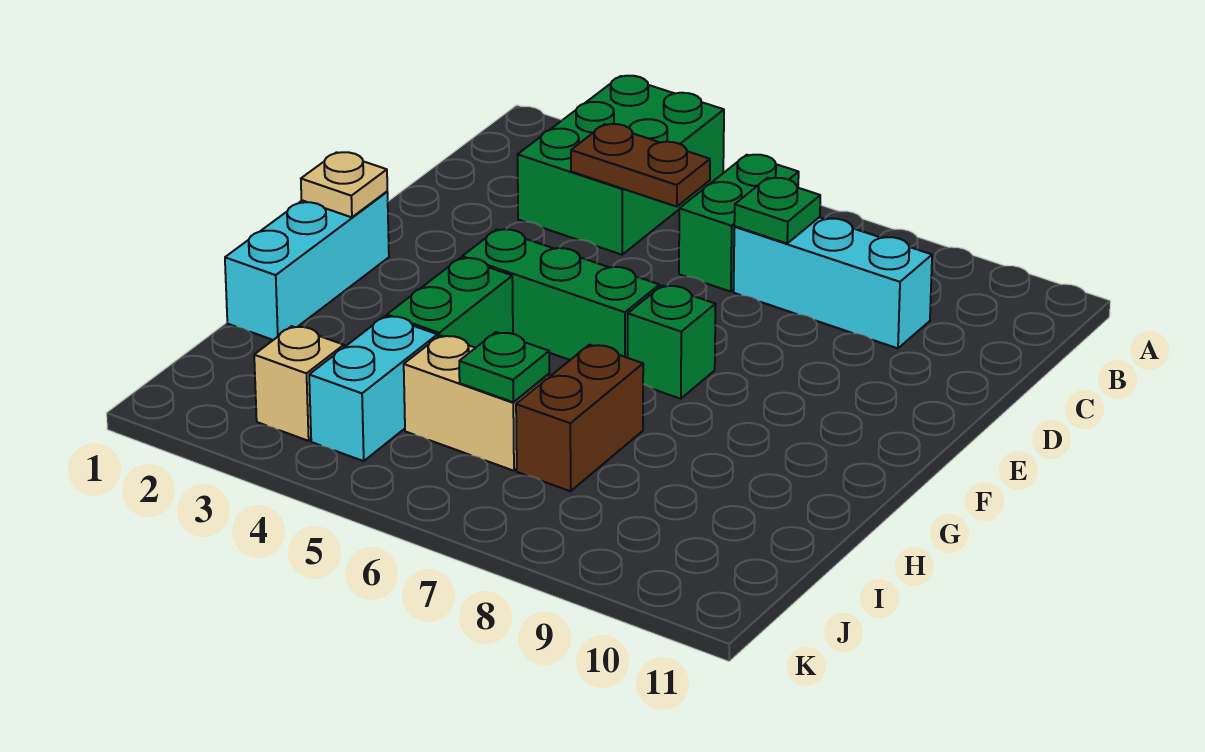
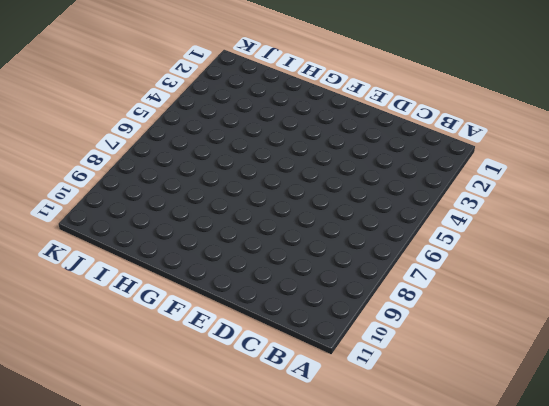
none -> green brick A3:C4 level 1
none -> green brick B6:C6 level 1
none -> cyan brick C7:C9 level 1

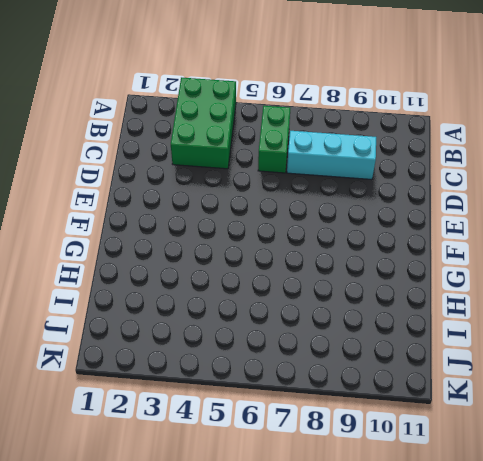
none -> cyan brick F1:H1 level 1
none -> green brick F4:F6 level 1
none -> green brick F7 level 1

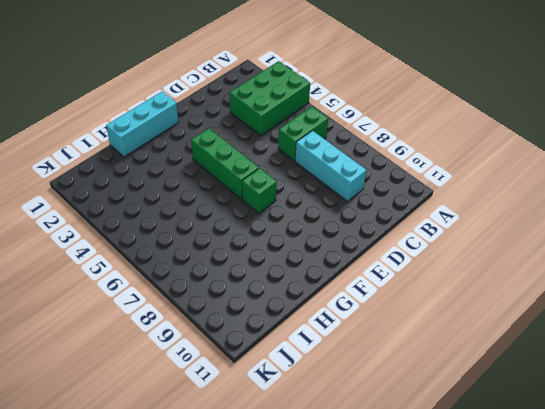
none -> green brick G4:H4 level 1
none -> brown brick H7:I7 level 1
none -> cyan brick I4:J4 level 1

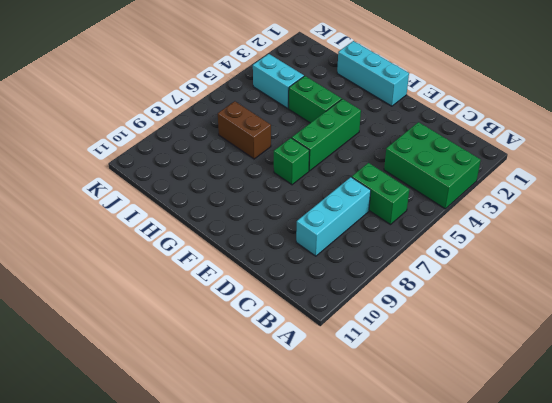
none -> tan brick I5:I6 level 1
none -> tan brick J3 level 1
none -> brown plate C4:C5 level 2

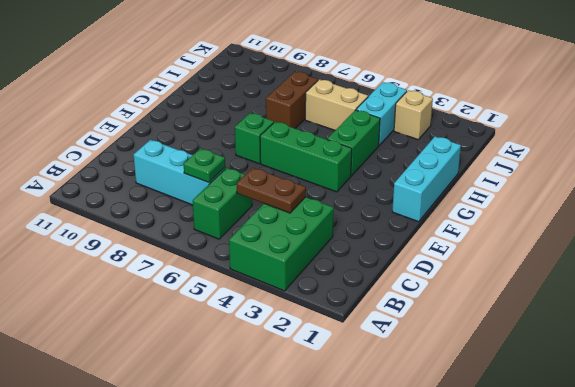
none -> tan plate F1 level 2
none -> green plate I6 level 2

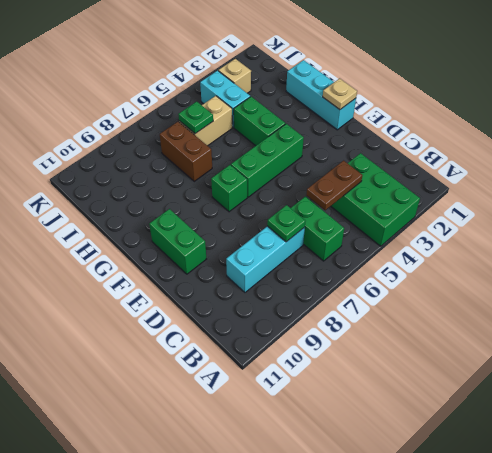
green brick E10:F10 level 1 -> none

